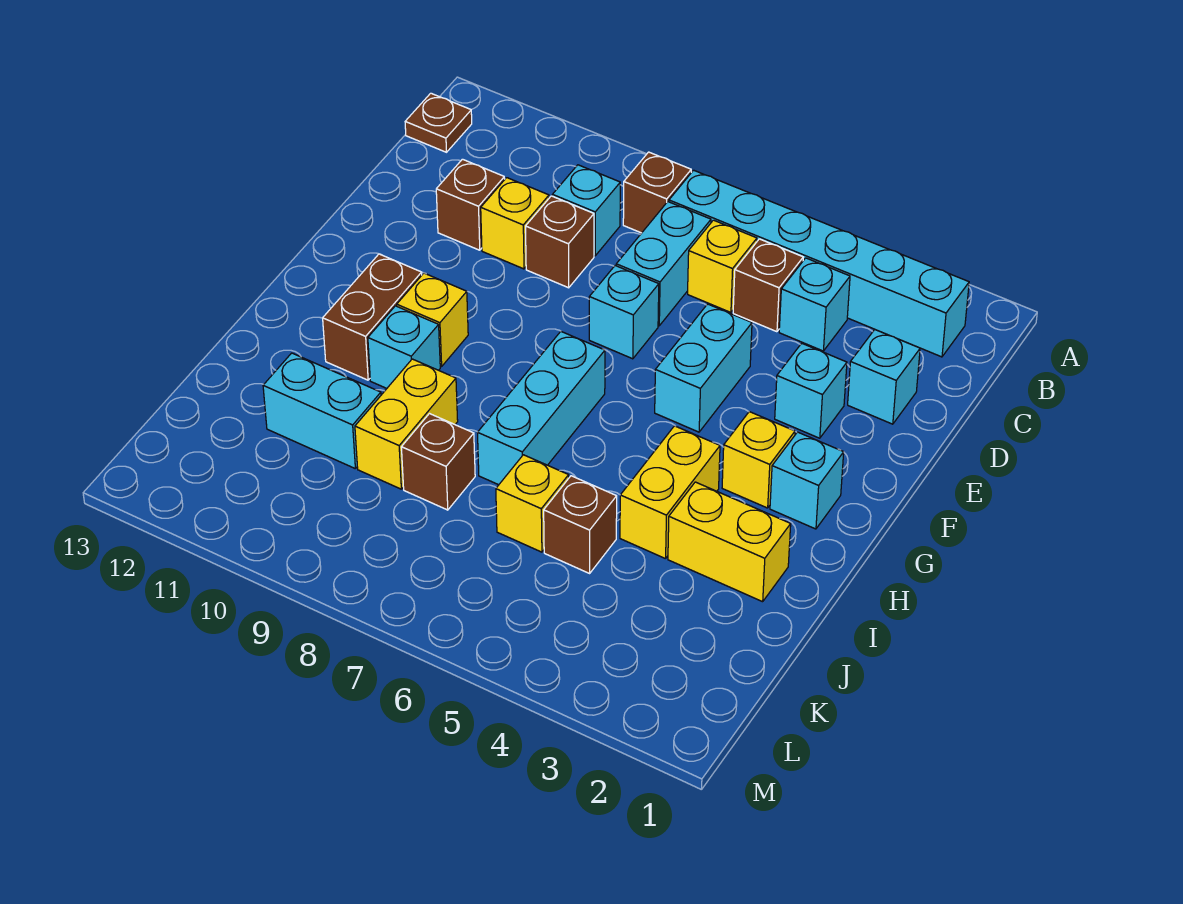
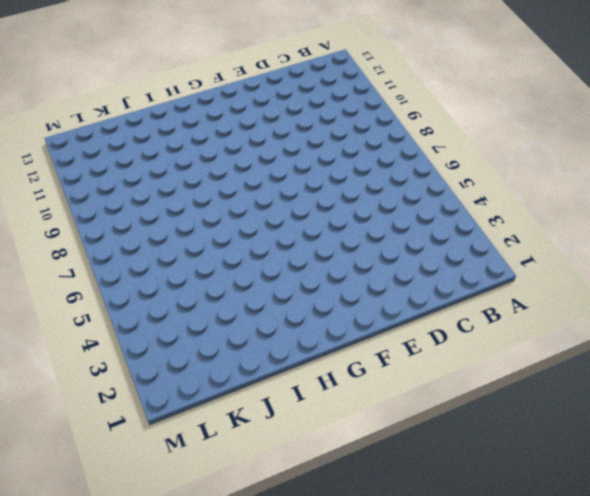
none -> cyan brick B2:B7 level 1
none -> brown brick B8 level 1
none -> brown plate B13 level 1

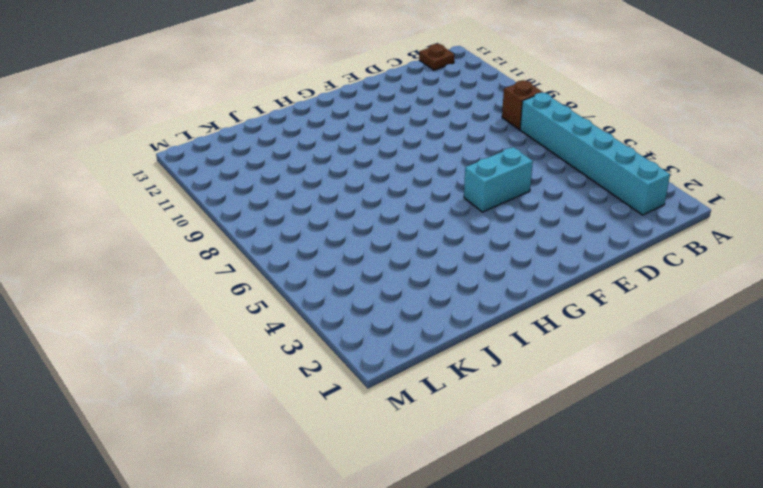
none -> cyan brick C4 level 1
none -> brown brick C5 level 1
none -> yellow brick C6 level 1

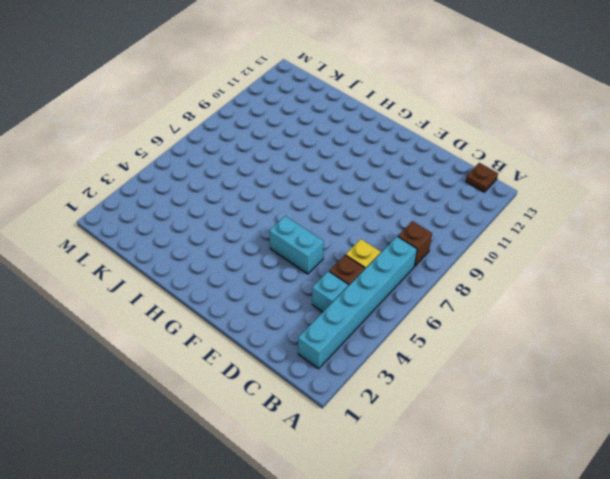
none -> cyan brick C7:D7 level 1
none -> cyan brick C9 level 1
none -> cyan brick D2 level 1

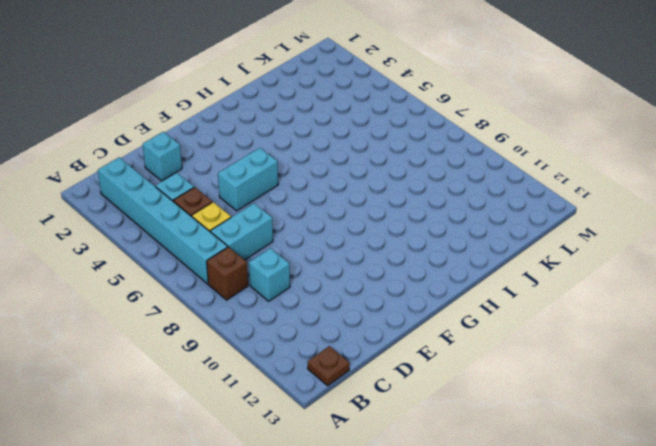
none -> brown brick D9 level 1
none -> yellow brick D10 level 1
none -> brown brick D11 level 1

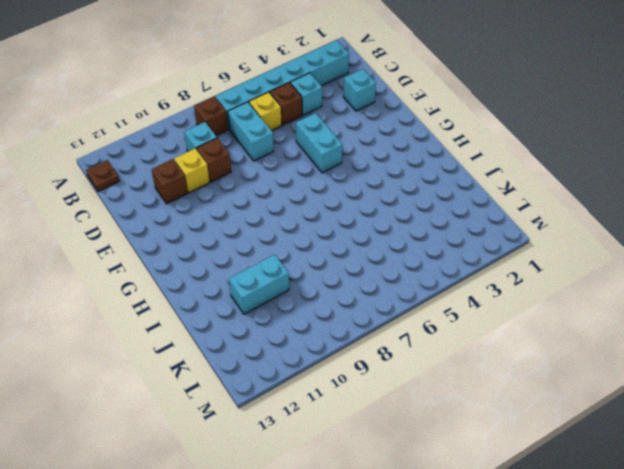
none -> cyan brick E3 level 1
none -> cyan brick E7 level 1
none -> cyan brick G2 level 1

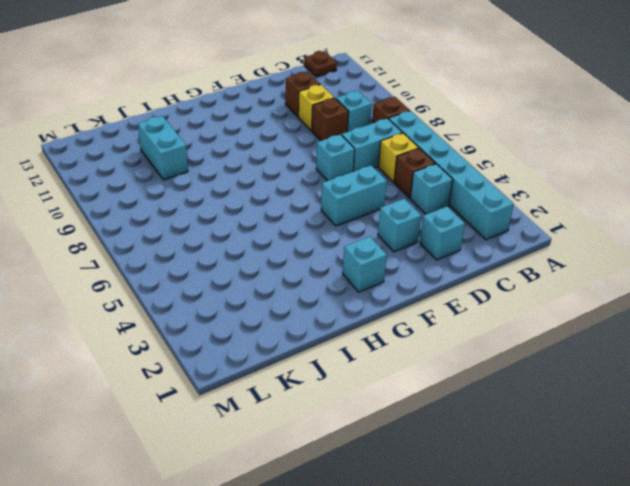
none -> yellow brick G3 level 1
none -> cyan brick G7:I7 level 1
none -> yellow brick G10 level 1

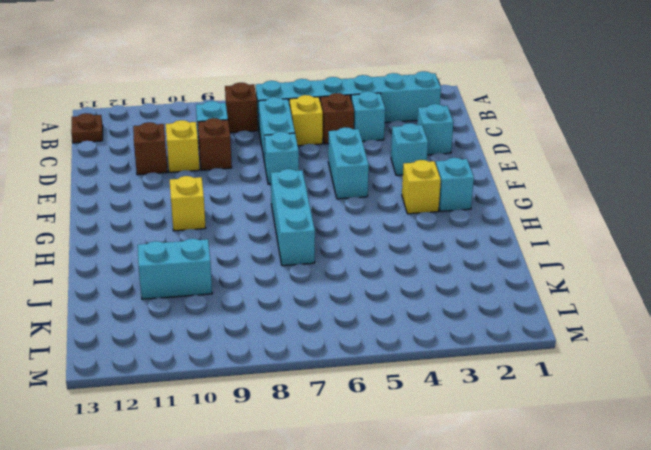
none -> brown brick G11:H11 level 1
none -> yellow brick H4:I4 level 1
none -> cyan brick H10 level 1

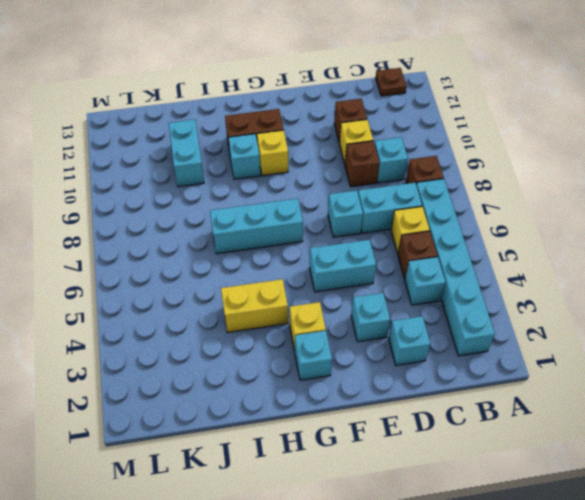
none -> yellow brick I2:I3 level 1
none -> yellow brick I9:J9 level 1
none -> brown brick J5 level 1

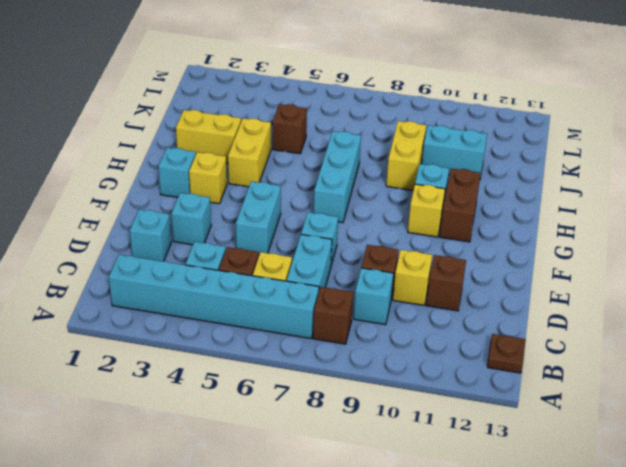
none -> yellow brick J6 level 1
none -> brown brick J8 level 1

